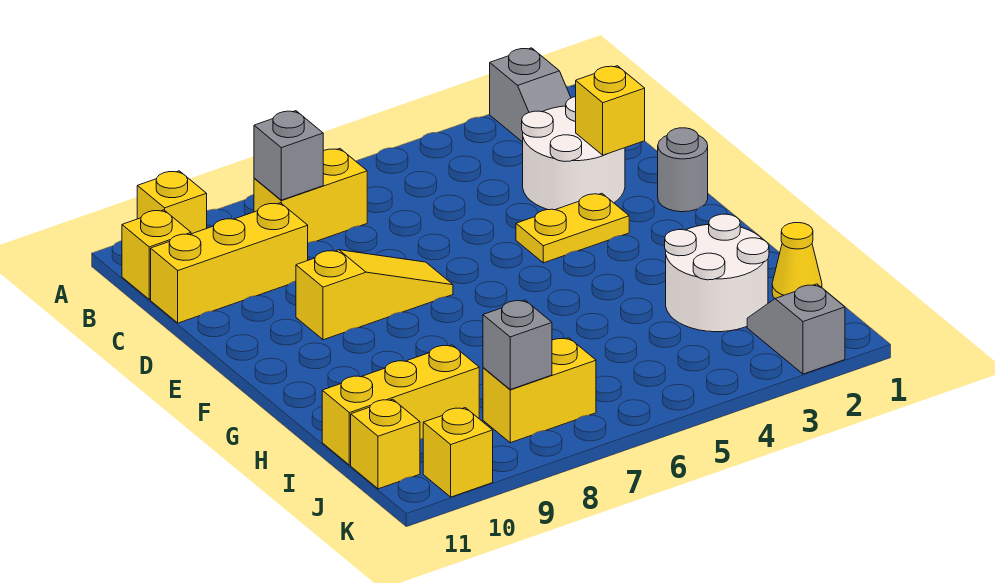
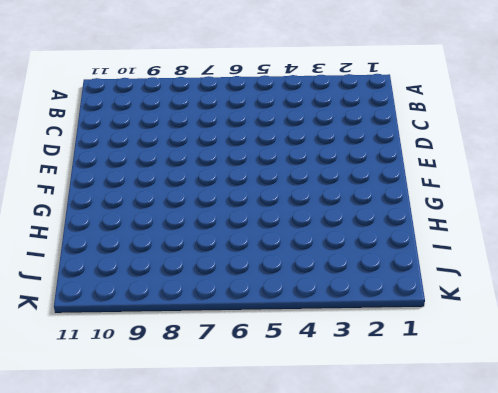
none -> grey slope A2:B2 level 1 top A
none -> yellow brick A10 level 1
none -> yellow brick B7:B8 level 1

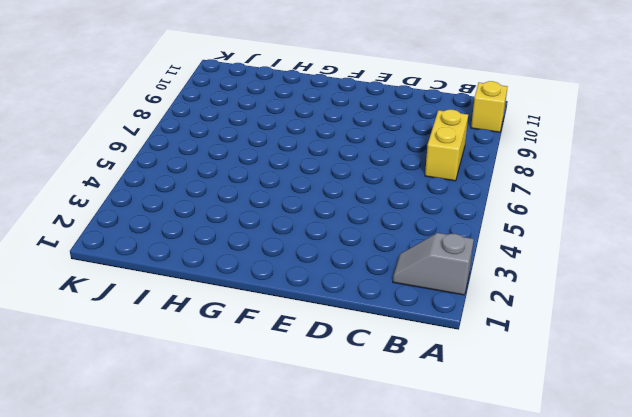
none -> yellow brick B11 level 1
none -> white round brick C2:D3 level 1
none -> yellow brick C9:C11 level 1

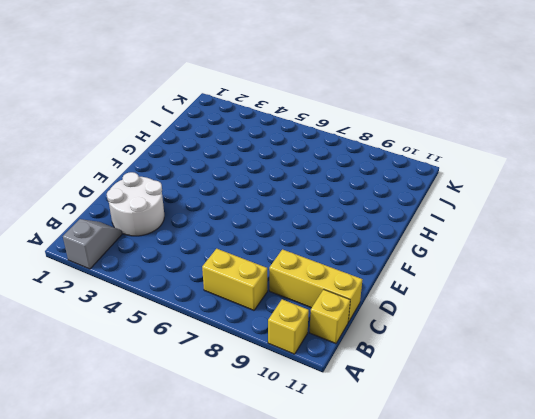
none -> grey round brick E1 level 1
none -> yellow plate E3:E4 level 1
none -> yellow slope E7:E9 level 1 top 9

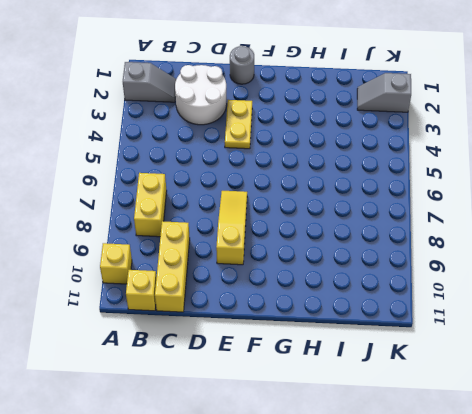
none -> white round brick H2:I3 level 1
none -> yellow cone I1 level 1
none -> yellow brick I9:I11 level 1

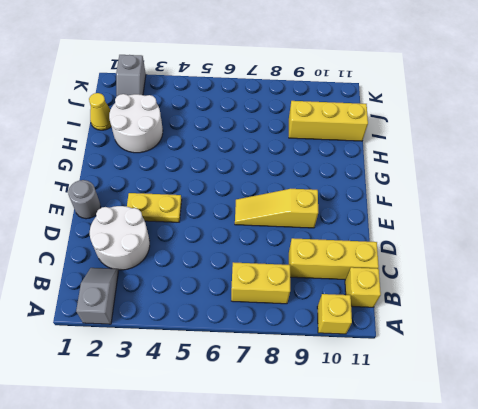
none -> yellow brick J7:J8 level 1
none -> yellow brick J11 level 1
none -> yellow brick K10 level 1

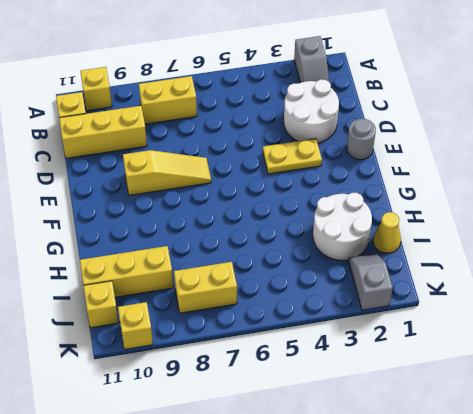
none -> grey brick B8 level 2
none -> yellow brick D2 level 2
none -> grey brick J8 level 2

